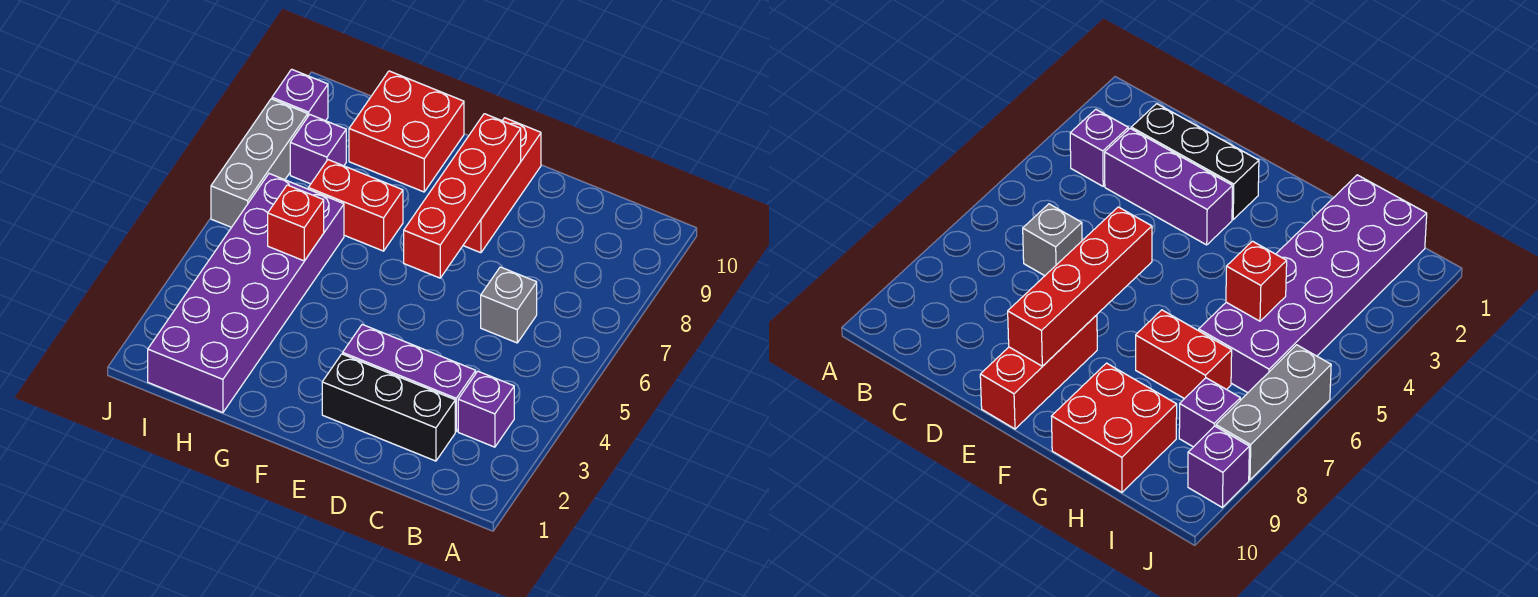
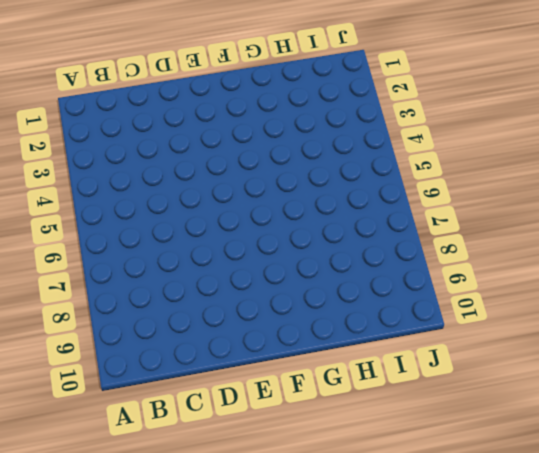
none -> purple brick B3 level 1
none -> black brick C2:E2 level 1
none -> purple brick C3:E3 level 1

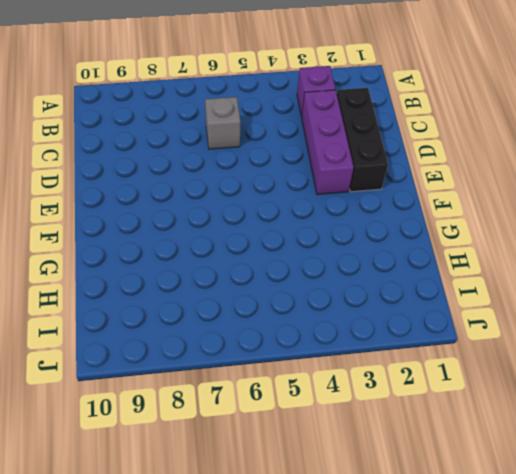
none -> red brick E8:E10 level 1
none -> red brick G7:H7 level 1
none -> red brick G9:H10 level 1

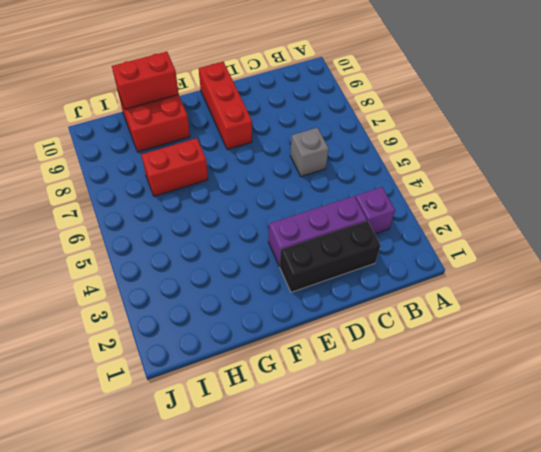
red brick G10:H10 level 2 -> none
none -> purple brick H1:I6 level 1
none -> purple brick I8 level 1
none -> grey brick J6:J8 level 1

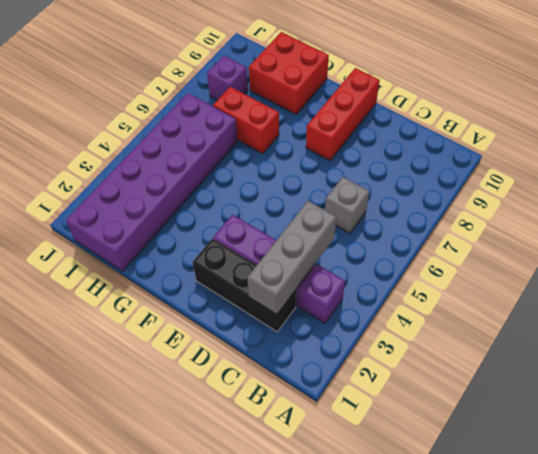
grey brick C2:C4 level 2 -> grey brick J6:J8 level 1
none -> purple brick J9 level 1
none -> red brick E6:E9 level 2
none -> red brick H5 level 2

